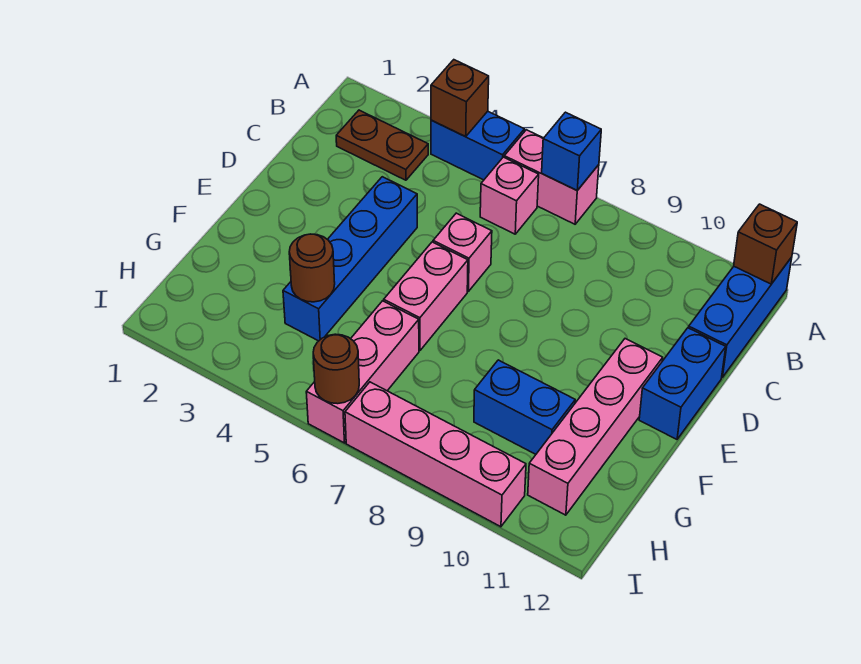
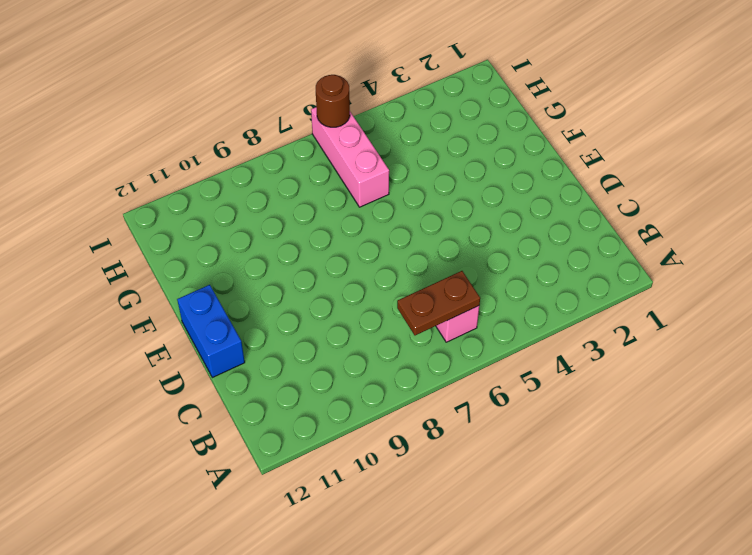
brown plate B6:B7 level 2 -> brown plate B2:B3 level 1
none -> blue brick A4:A5 level 1
none -> pink brick A6:A7 level 1
none -> blue brick A12:C12 level 1

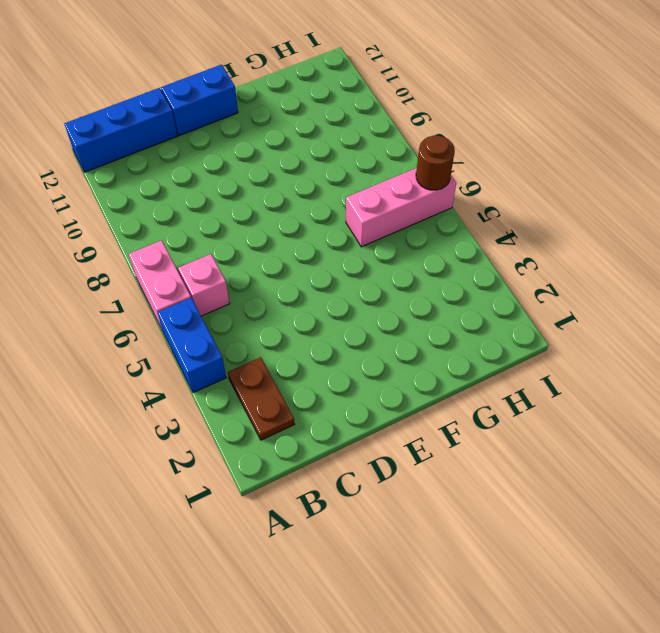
none -> blue brick D4:G4 level 1
none -> pink brick D6 level 1
none -> pink brick E6:F6 level 1

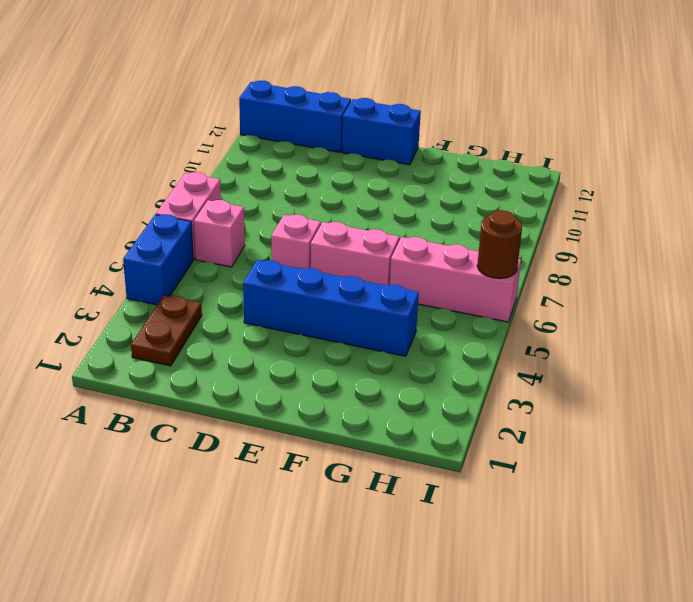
none -> pink brick E11:H11 level 1
none -> blue brick G9:G10 level 1
none -> pink brick I7:I10 level 1

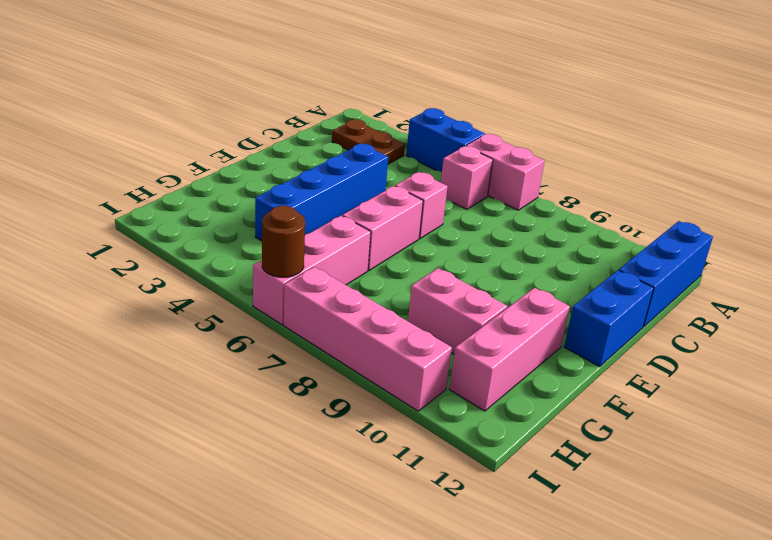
pink brick F11:H11 level 1 -> pink brick E11:H11 level 1
pink brick G9:G10 level 1 -> blue brick G9:G10 level 1
none -> brown brick A4 level 2
none -> blue brick A7 level 2
none -> brown brick A12 level 2

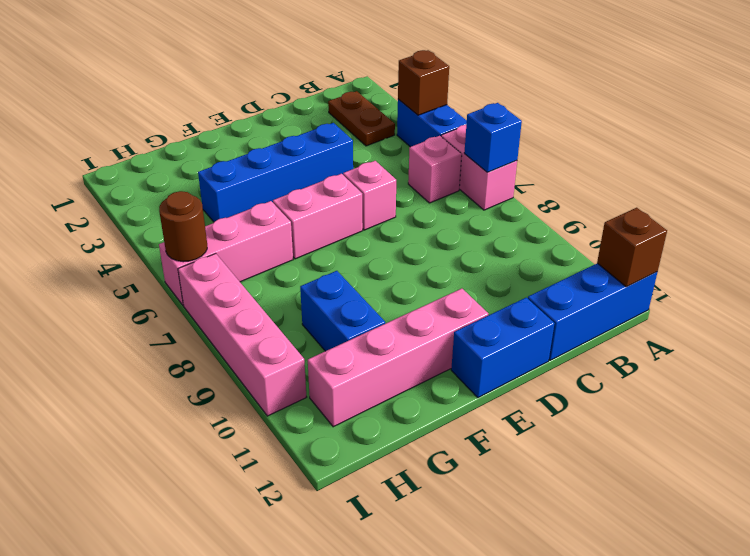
none -> brown round brick G4 level 2

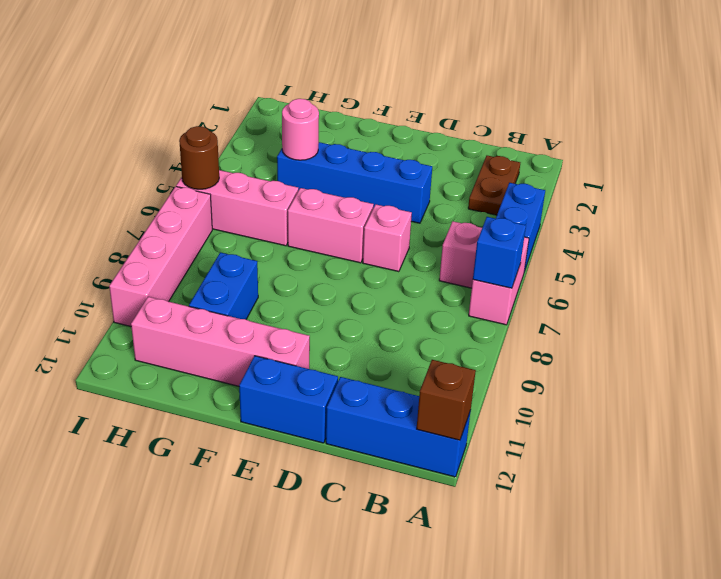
pink round brick G4 level 2 -> brown round brick G4 level 2
none -> brown brick A4 level 2

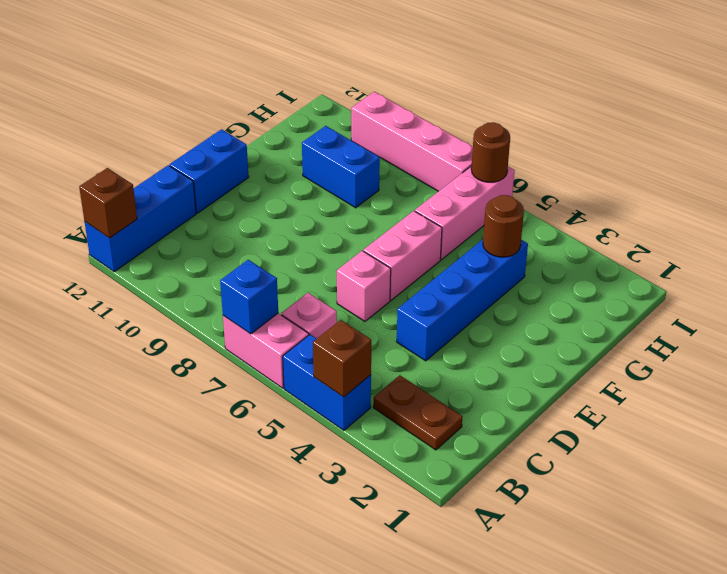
none -> pink brick E11:H11 level 1

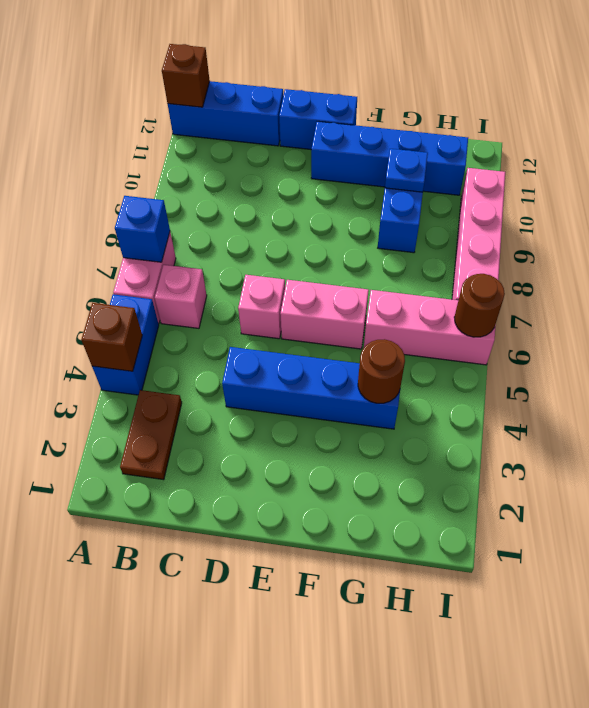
blue brick E11:H11 level 1 -> pink brick E11:H11 level 1
blue plate G10 level 2 -> none

